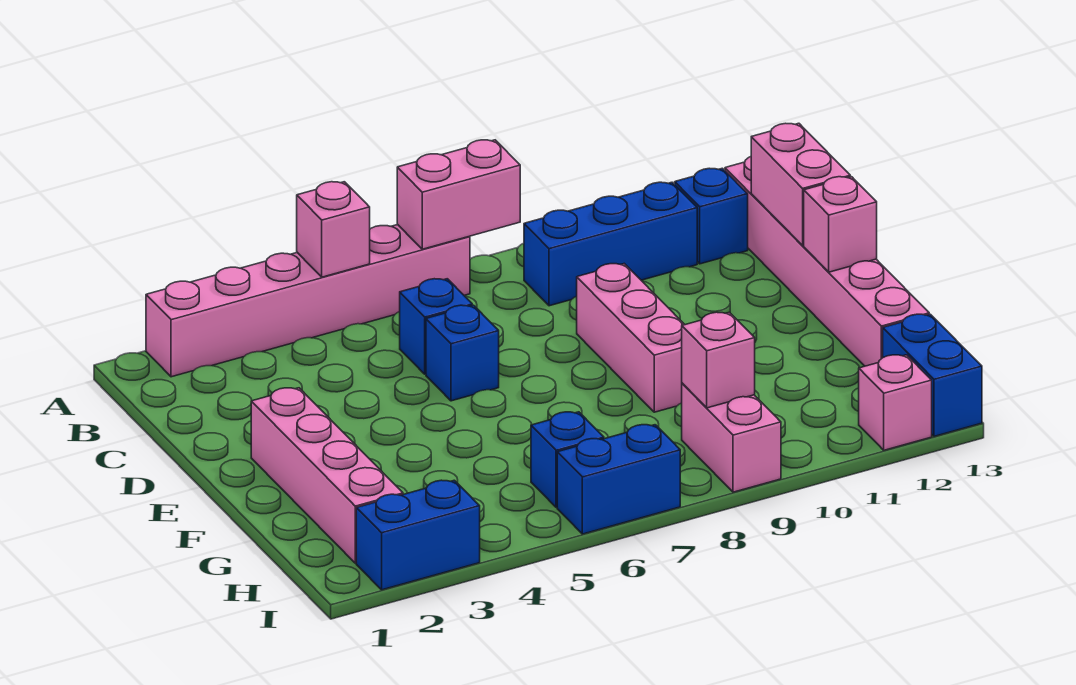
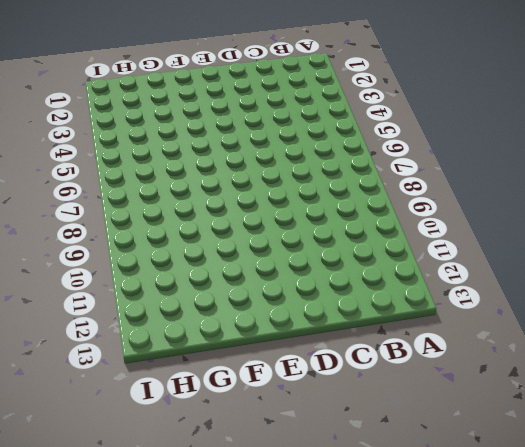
none -> pink brick A2:A7 level 1
none -> blue brick B9:B11 level 1
none -> blue brick B12 level 1

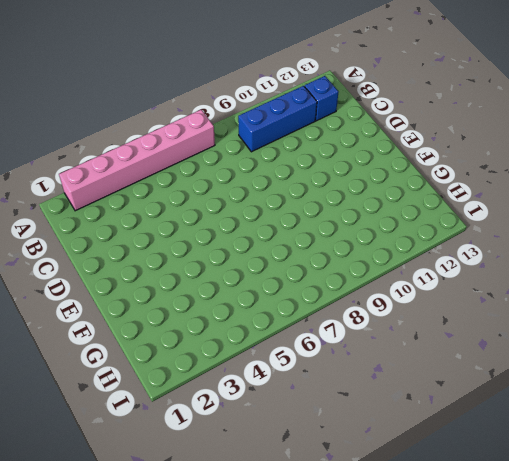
none -> pink brick B13:G13 level 1
none -> blue brick C6 level 1
none -> blue brick D6 level 1

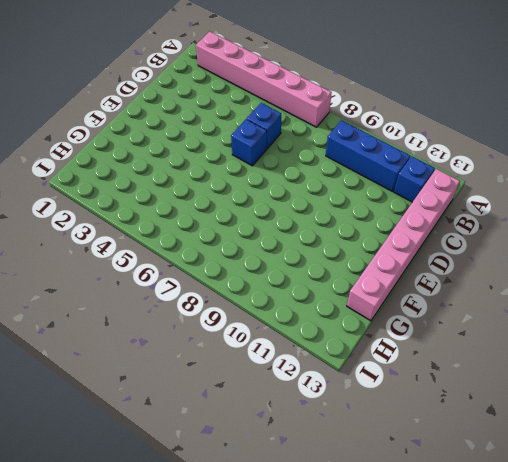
none -> pink brick D9:F9 level 1
none -> pink brick E2:H2 level 1
none -> blue brick H6 level 1

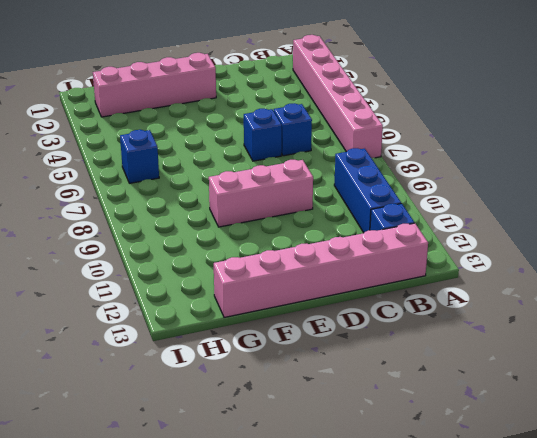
none -> pink brick H9:I9 level 1
none -> blue brick H13:I13 level 1
none -> blue brick I2:I3 level 1

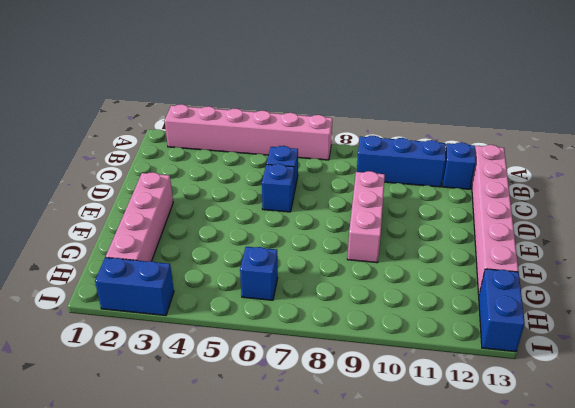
none -> pink brick H9:I9 level 1
none -> blue brick I6:I7 level 1
none -> pink brick I12 level 1

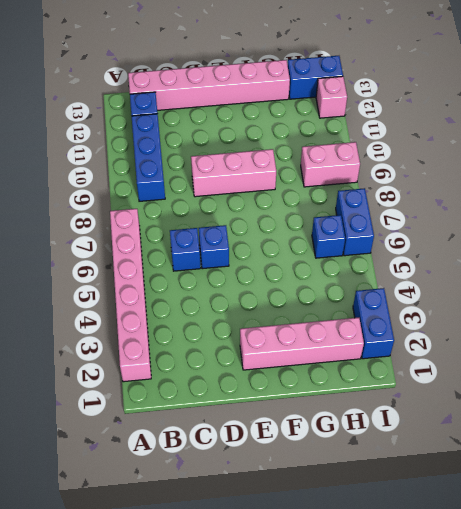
none -> pink brick A5 level 2
none -> pink brick A7:A8 level 2
none -> pink brick C13:D13 level 2

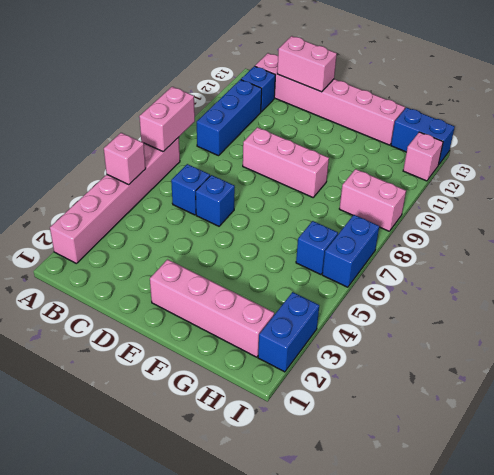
none -> pink brick E13 level 2
none -> pink brick H9 level 2

